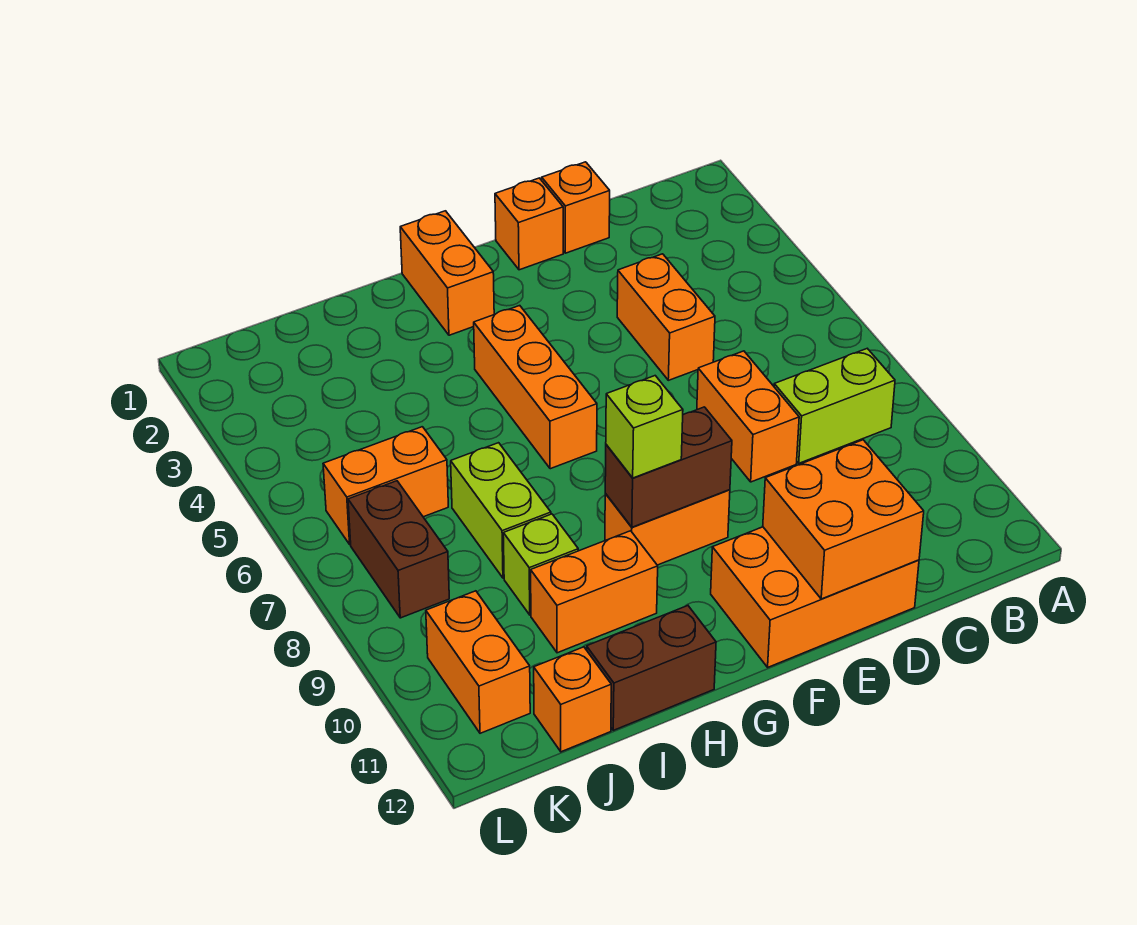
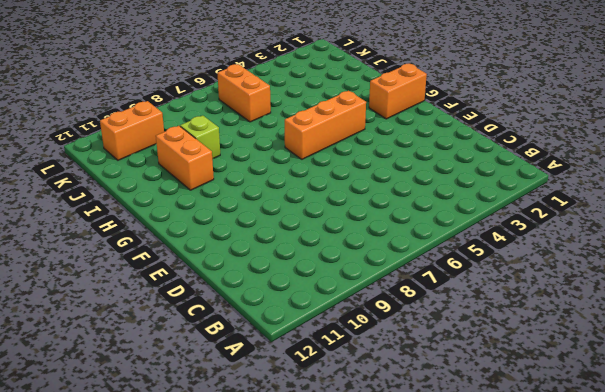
none -> lime brick B8:C8 level 1
none -> orange brick D1 level 1
none -> orange brick D4:D5 level 1

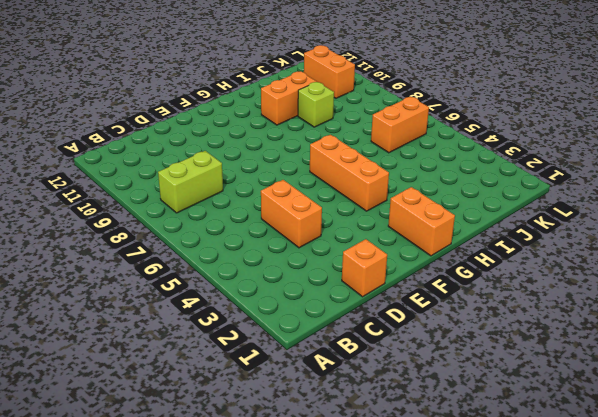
none -> orange brick D7:D8 level 1
none -> orange brick D11:F12 level 1
none -> orange brick E1 level 1

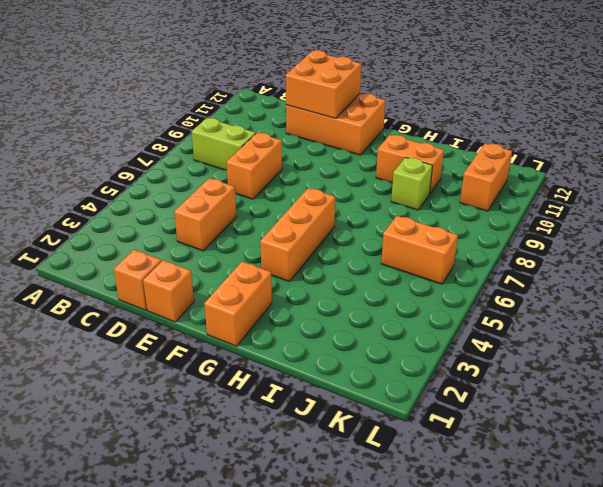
none -> orange brick F9:G9 level 1
none -> brown brick H12:I12 level 1
none -> lime brick I7:I8 level 1

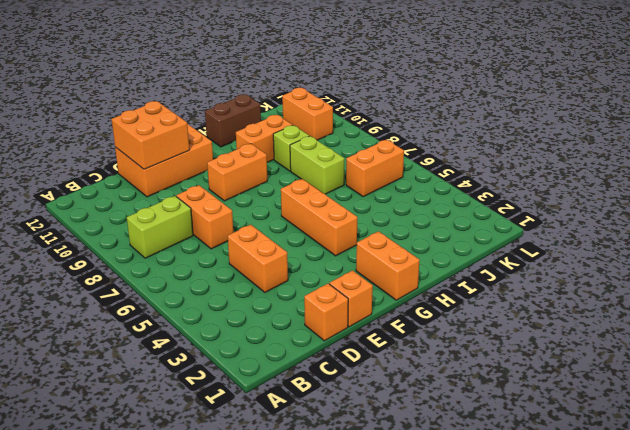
none -> orange brick J12 level 1
none -> brown brick K7:K8 level 1
none -> brown brick F9:G9 level 2

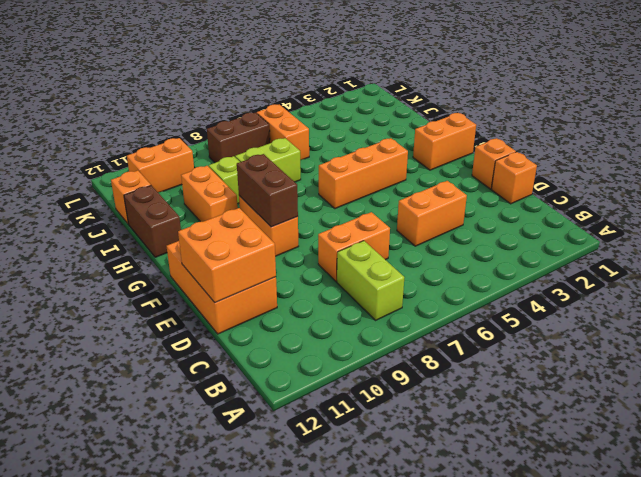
none -> lime brick G9 level 3

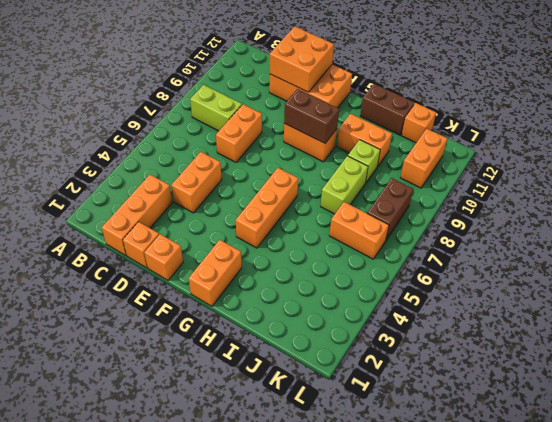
orange brick C1:C3 level 1 -> none
none -> lime brick G9 level 3

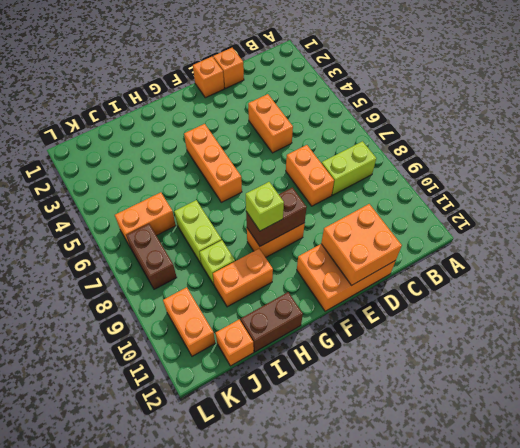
none -> orange brick G1:G2 level 1

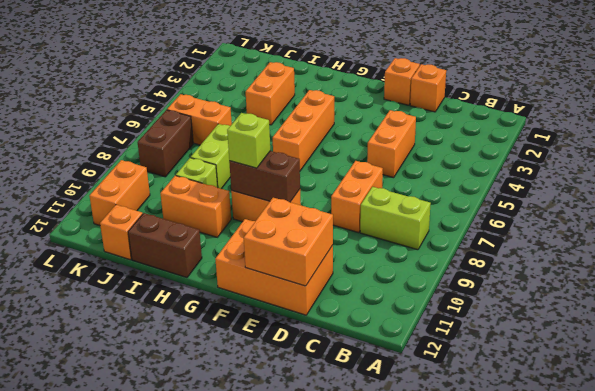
orange brick I3:I4 level 1 -> orange brick G1:G2 level 1

